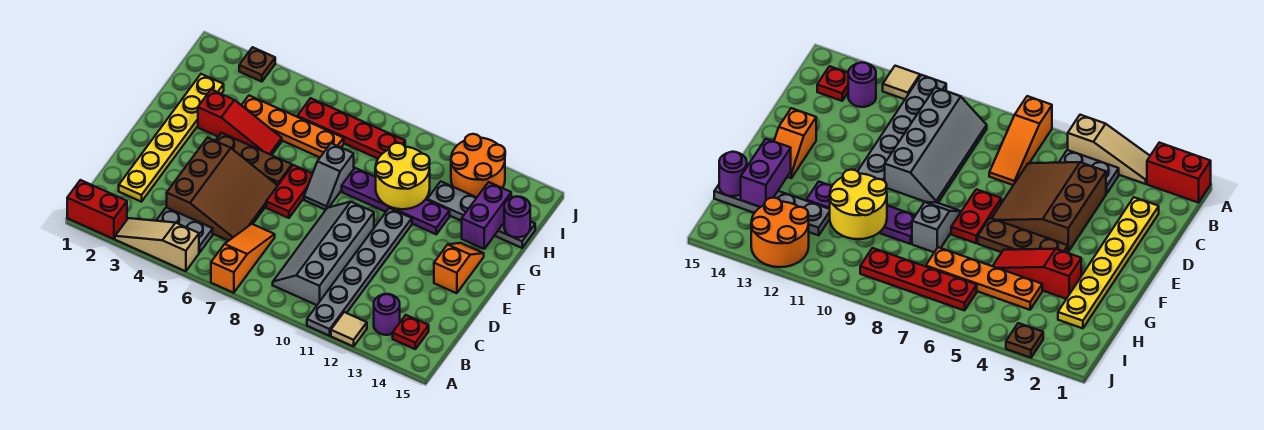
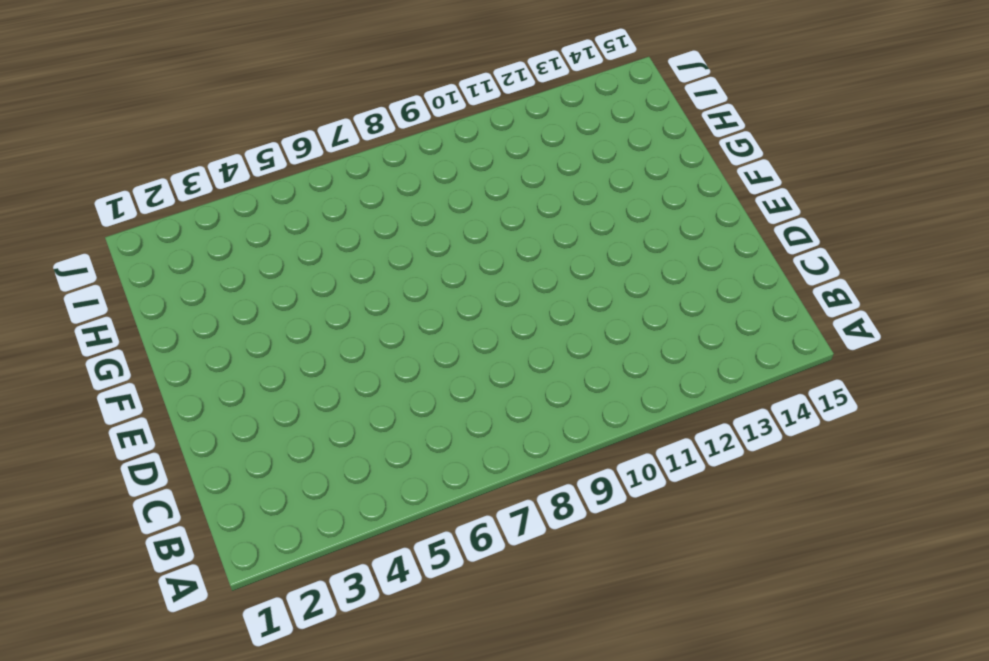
none -> red brick A1:A2 level 1
none -> tan slope A3:A5 level 1 top 5
none -> orange slope A7:C7 level 1 top A

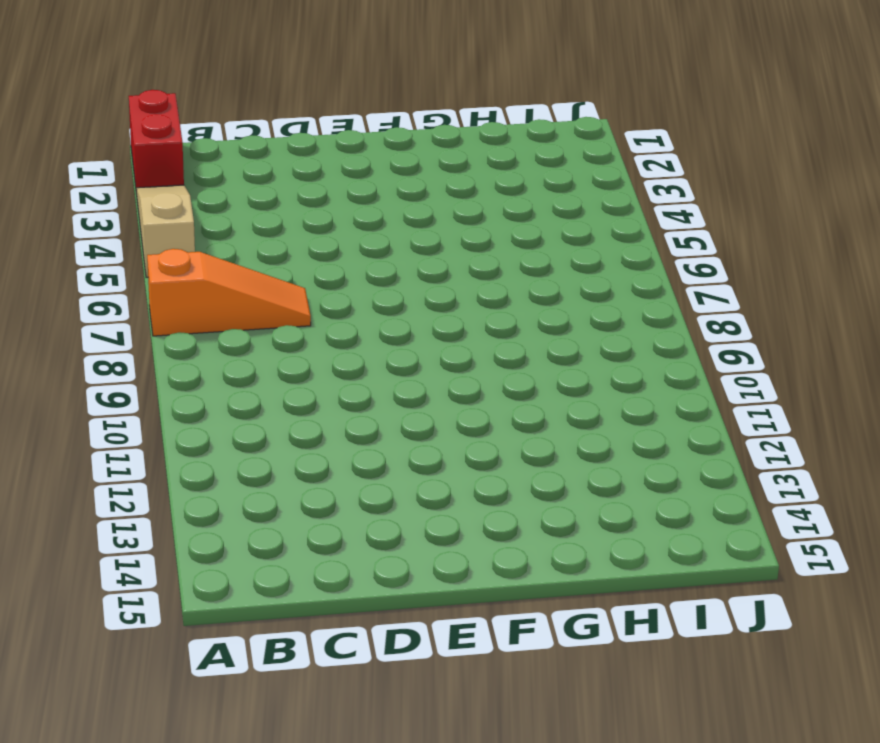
none -> grey plate A11:F11 level 1
none -> tan tile A12 level 1
none -> grey plate B4:B5 level 1

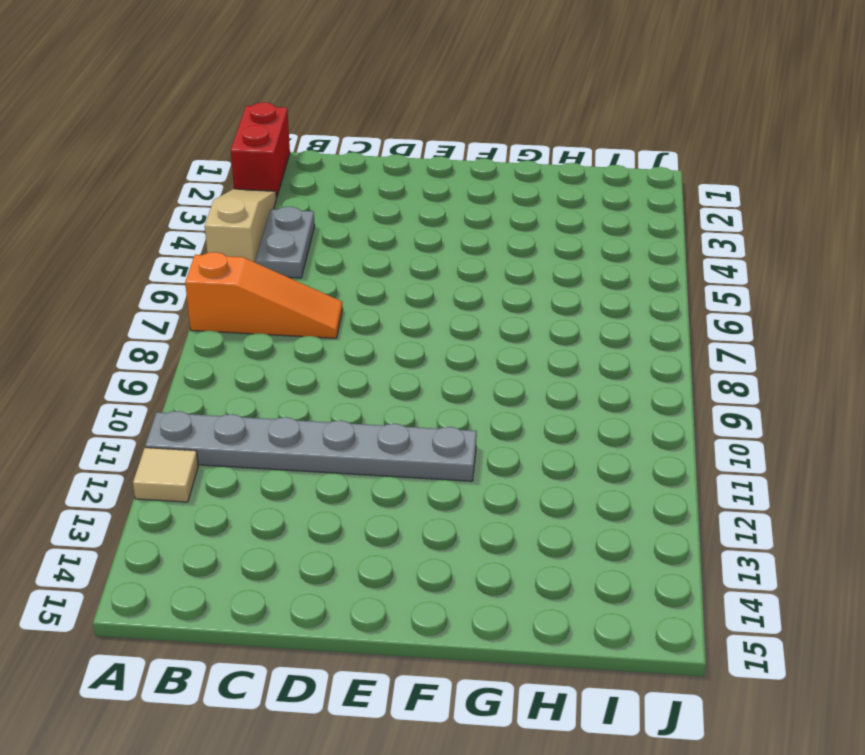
none -> grey slope B9:E10 level 1 top 10
none -> purple round brick B13 level 1
none -> red plate B14 level 1

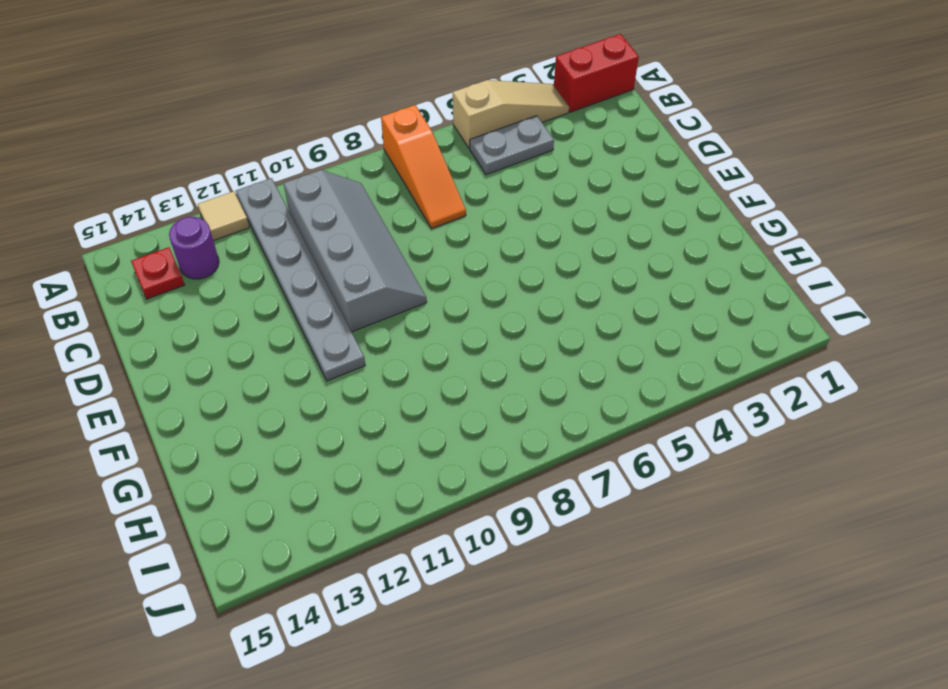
none -> yellow plate C2:H2 level 1
none -> brown slope C4:E6 level 1 top 4
none -> red plate E7:F7 level 1

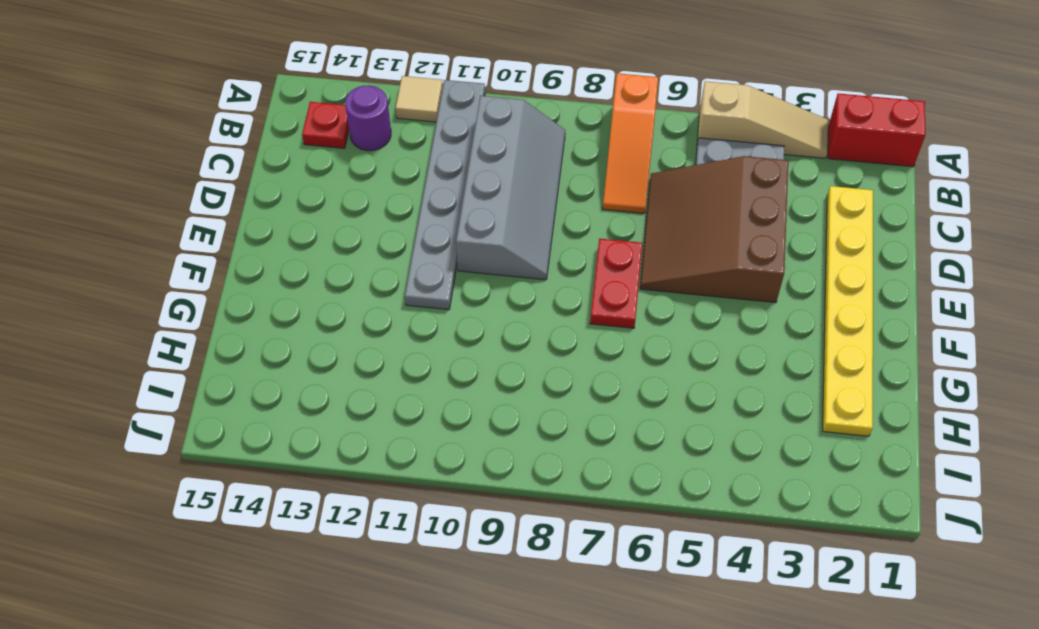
none -> orange slope E14:F14 level 1 top E
none -> brown plate F4:F6 level 1
none -> grey slope F8:G8 level 1 top G

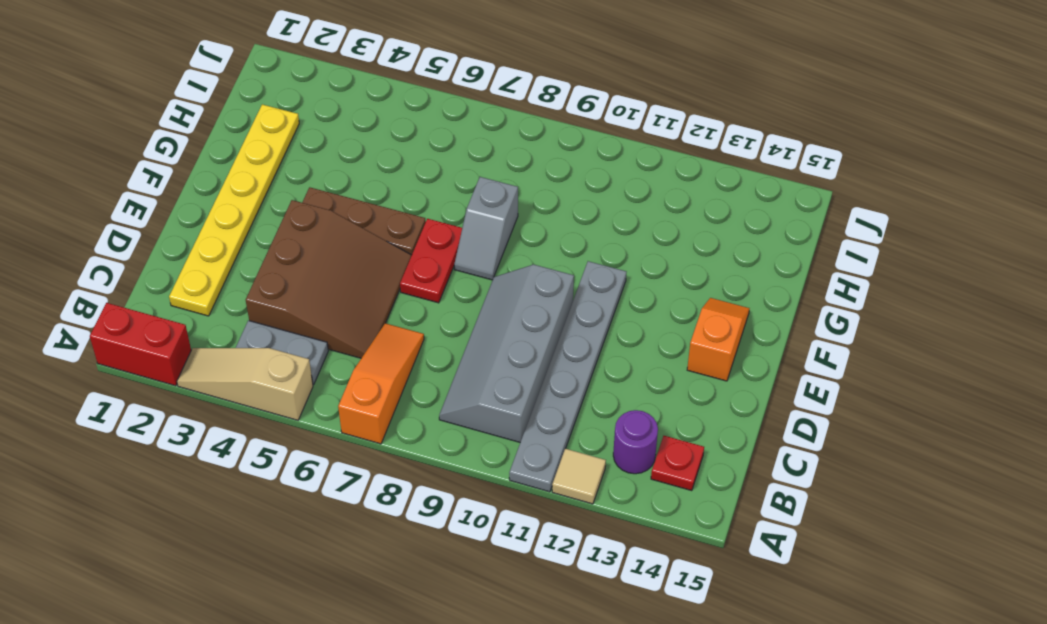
none -> red slope G3:G5 level 1 top 3
none -> purple plate G9:G12 level 1
none -> orange plate H4:H7 level 1

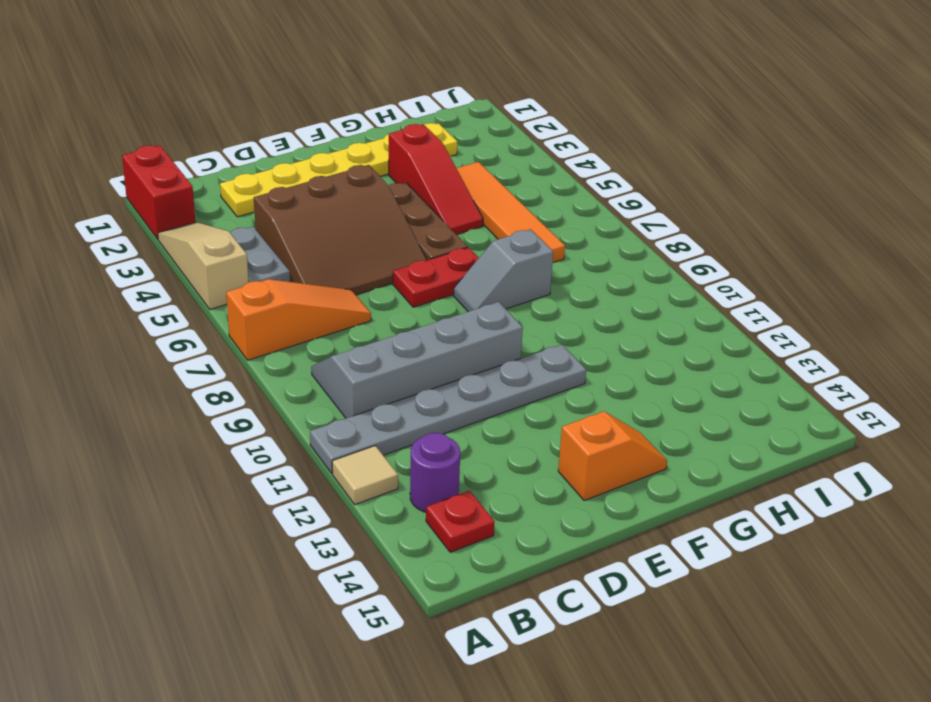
orange tile H4:H7 level 1 -> orange plate H4:H7 level 1
none -> purple plate G9:G12 level 1
none -> grey plate H12:H15 level 1
none -> red plate I6:I9 level 1

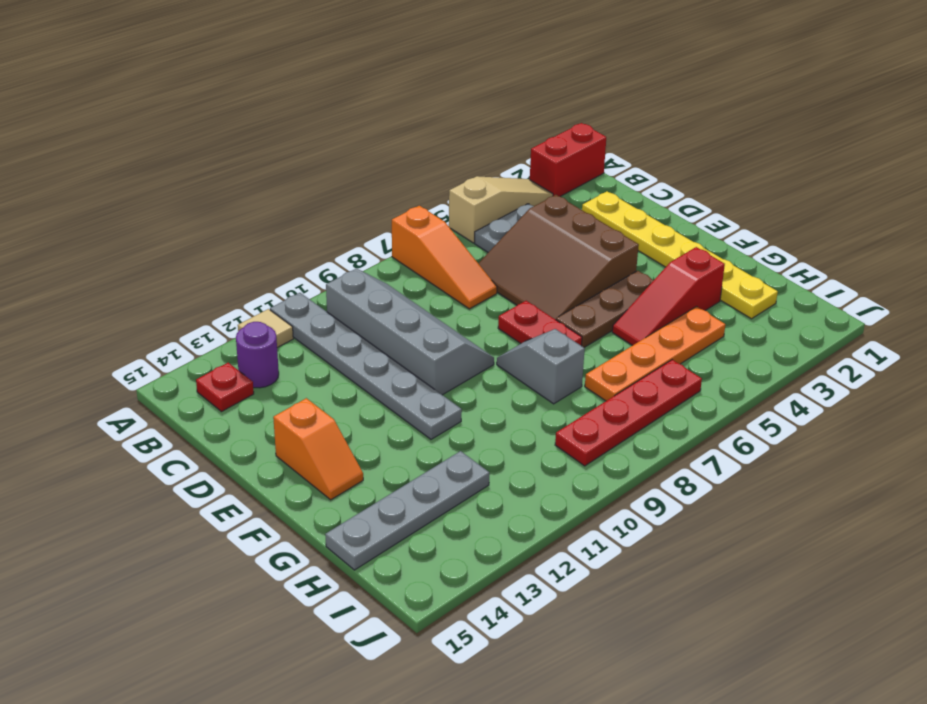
none -> purple plate G9:G12 level 1
none -> orange round brick I12:J13 level 1
none -> brown plate J3 level 1

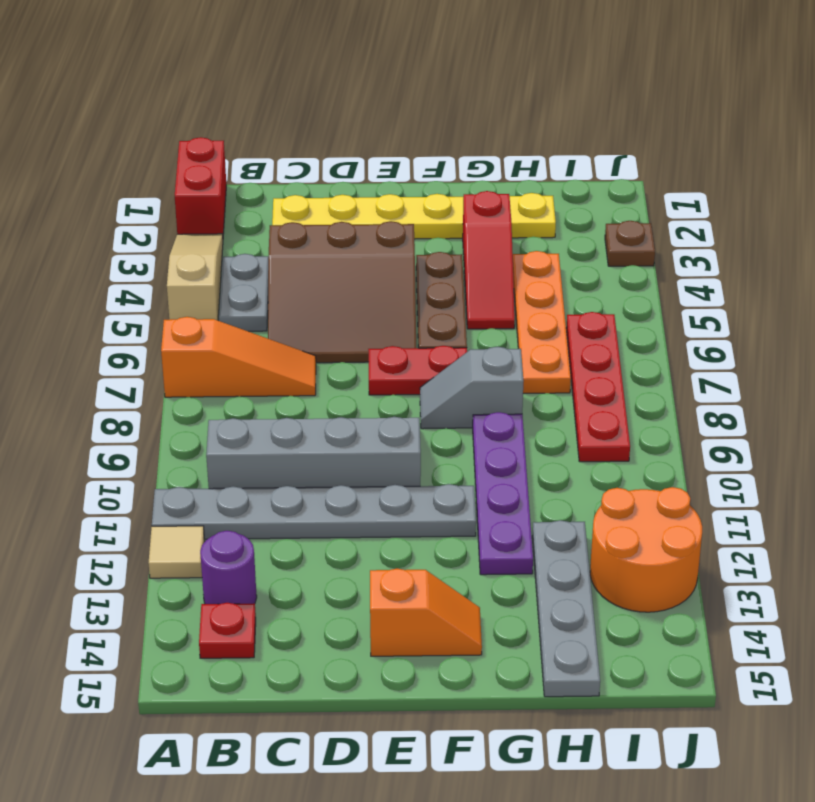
none -> yellow round brick G10:H11 level 2
none -> purple brick G14:H14 level 2
none -> purple round brick H15 level 2

